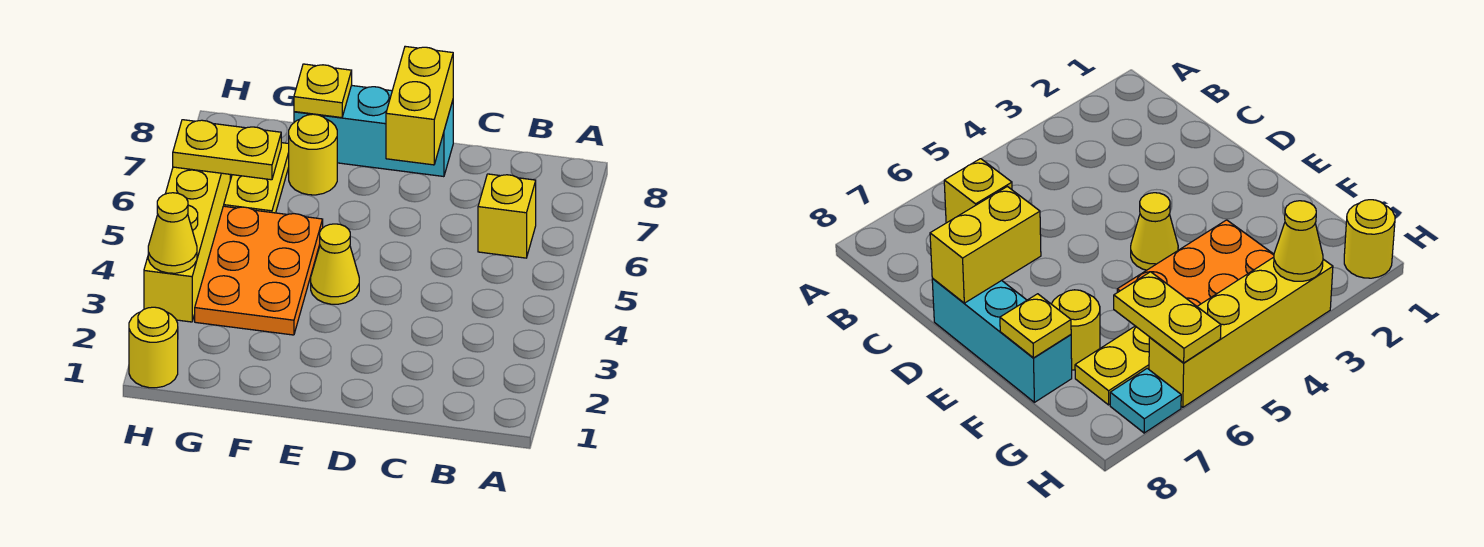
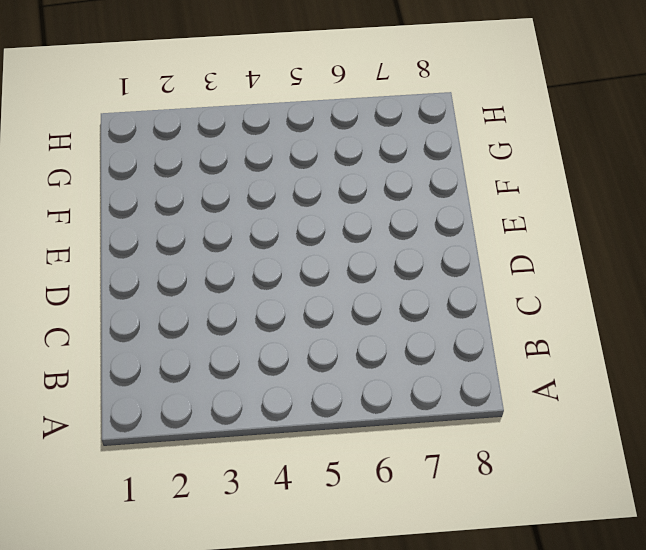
none -> yellow brick B6 level 1
none -> cyan brick D8:F8 level 1
none -> yellow cone E4 level 1

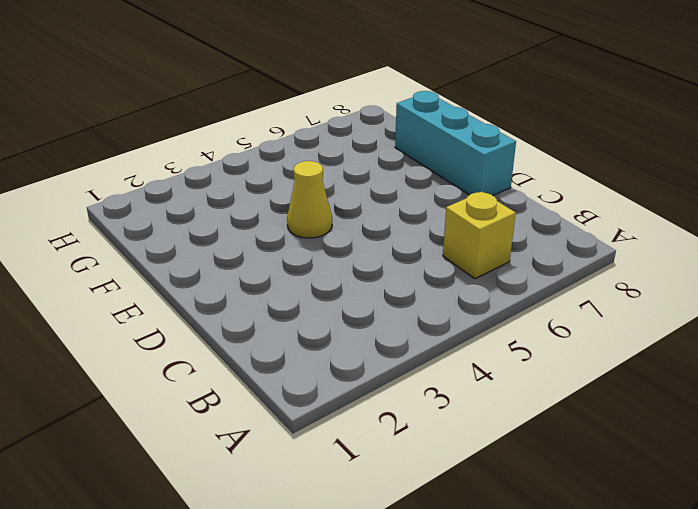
none -> orange plate F3:G5 level 1
none -> yellow round brick F7 level 1
none -> yellow plate G6:G7 level 1

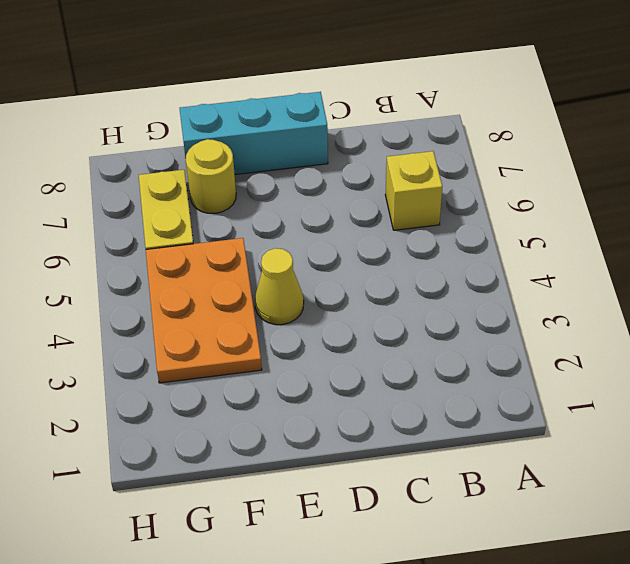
none -> yellow round brick H1 level 1
none -> yellow brick H3:H6 level 1
none -> cyan plate H7 level 1

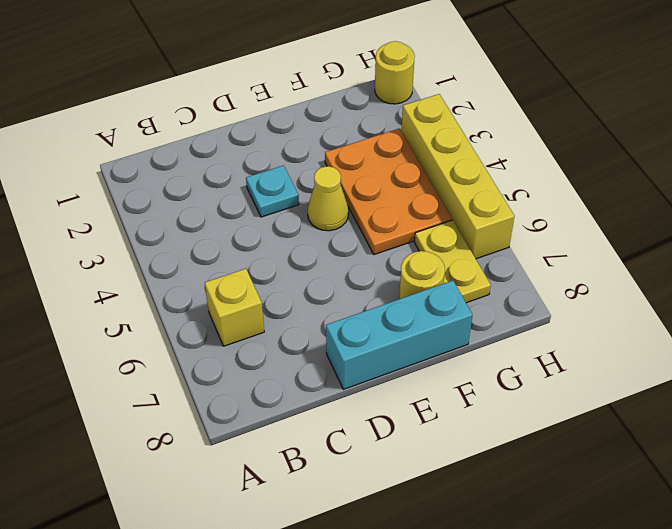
cyan plate D3 level 1 -> cyan plate H7 level 1
none -> yellow brick D7:D8 level 2
none -> yellow plate F8 level 2
none -> yellow plate G6:H6 level 2

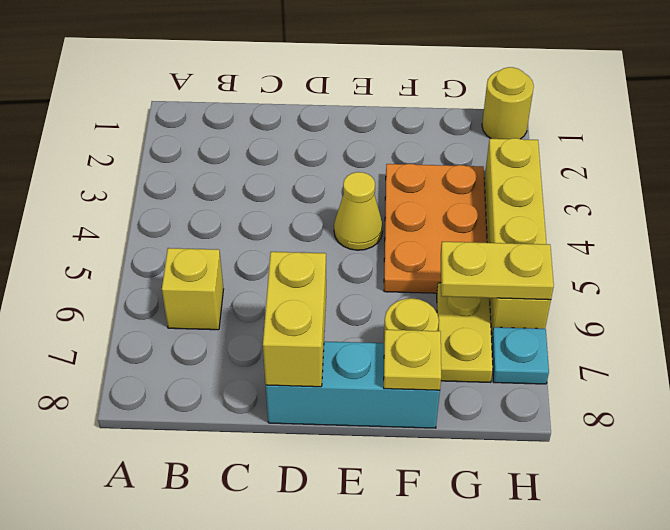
none -> yellow cone H3 level 2

